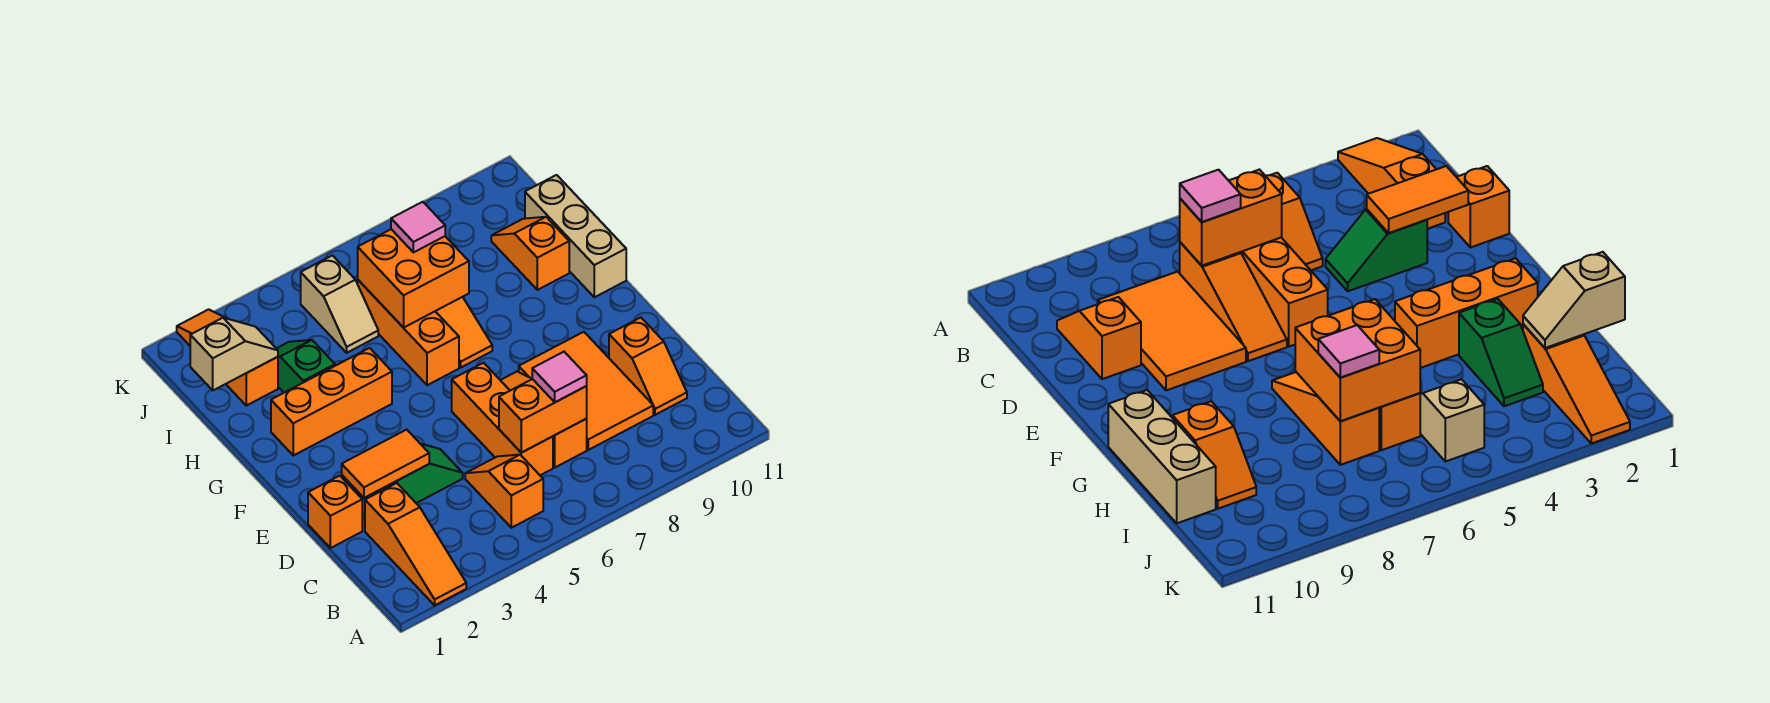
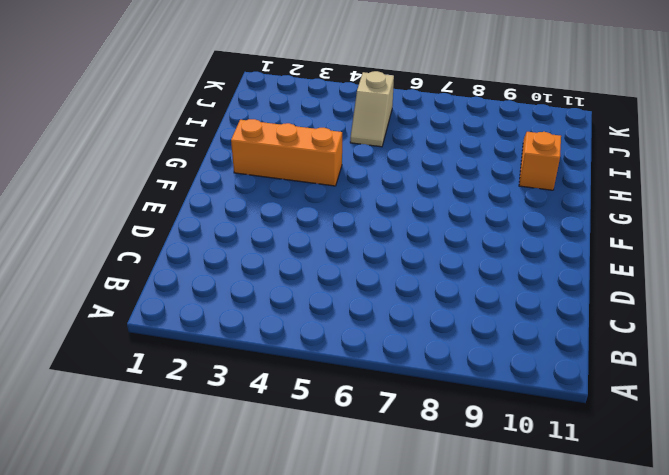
none -> orange slope A2:C2 level 1 top C
none -> orange slope B5:C5 level 1 top B
none -> orange brick C6:E6 level 1

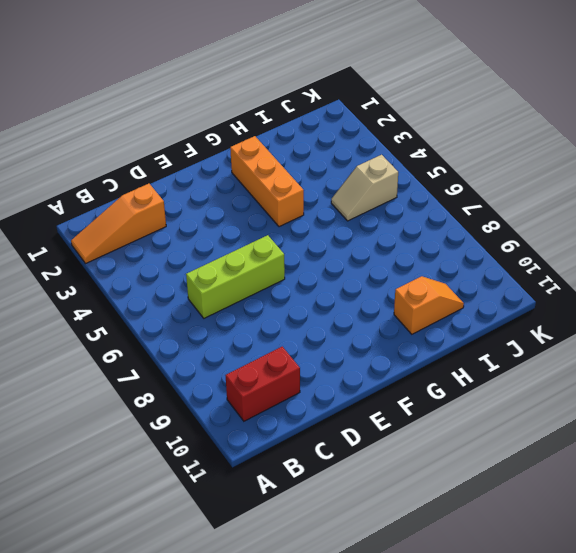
red brick B10:C10 level 1 -> orange slope C10:D10 level 1 top D
lime brick C6:E6 level 1 -> orange brick C6:E6 level 1
none -> orange slope B5:C5 level 1 top B
none -> orange slope C7:E7 level 1 top C
none -> orange tile C8:E9 level 1

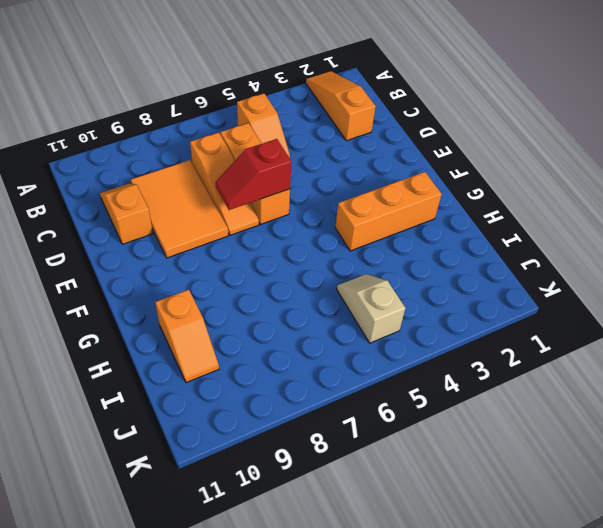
red slope E6:E7 level 2 top 6 -> none
none -> orange brick D1 level 1
none -> green slope D3:D4 level 1 top 3
none -> orange brick G6:I6 level 1

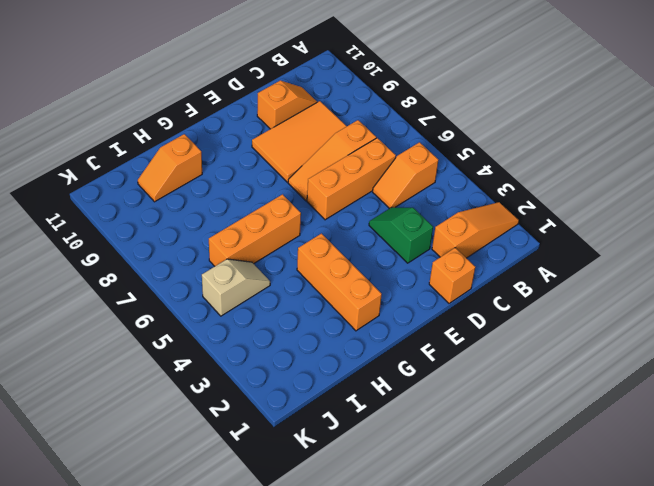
none -> orange slope G7:I7 level 1 top I
none -> tan brick G11:I11 level 1
none -> green slope H3:I3 level 1 top H

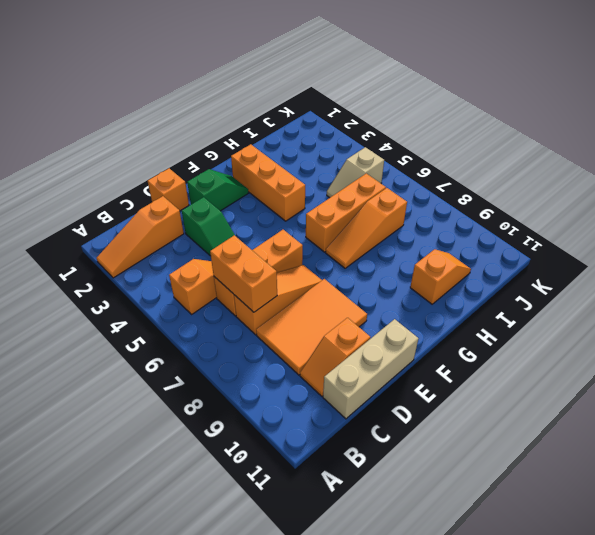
tan brick C11:E11 level 1 -> tan brick G11:I11 level 1
green slope E2:F2 level 1 top E -> green slope H3:I3 level 1 top H
none -> orange slope I2:K2 level 1 top I
none -> orange tile D2:D3 level 2
none -> orange brick H6:I7 level 2

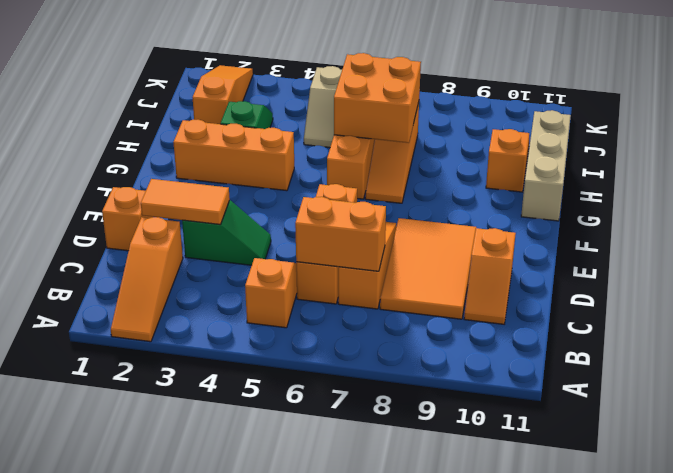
none -> tan slope I1:I2 level 2 top 1
none -> pink tile C7 level 3
none -> pink tile I7 level 3

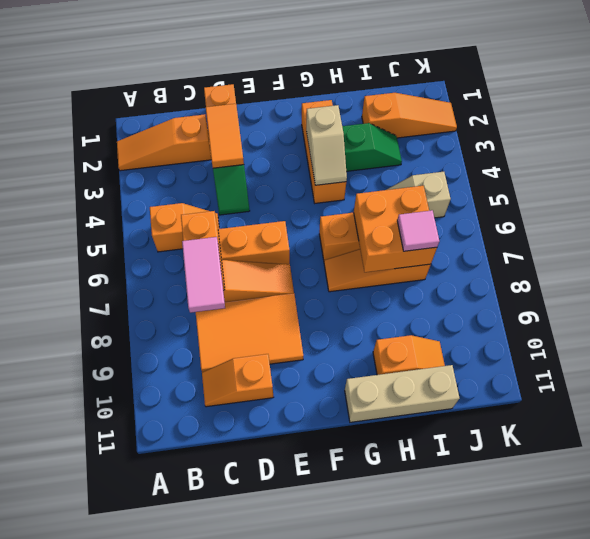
pink tile C7:C8 level 3 -> pink tile C7 level 3
tan slope G3:G4 level 2 top 3 -> tan slope I1:I2 level 2 top 1

